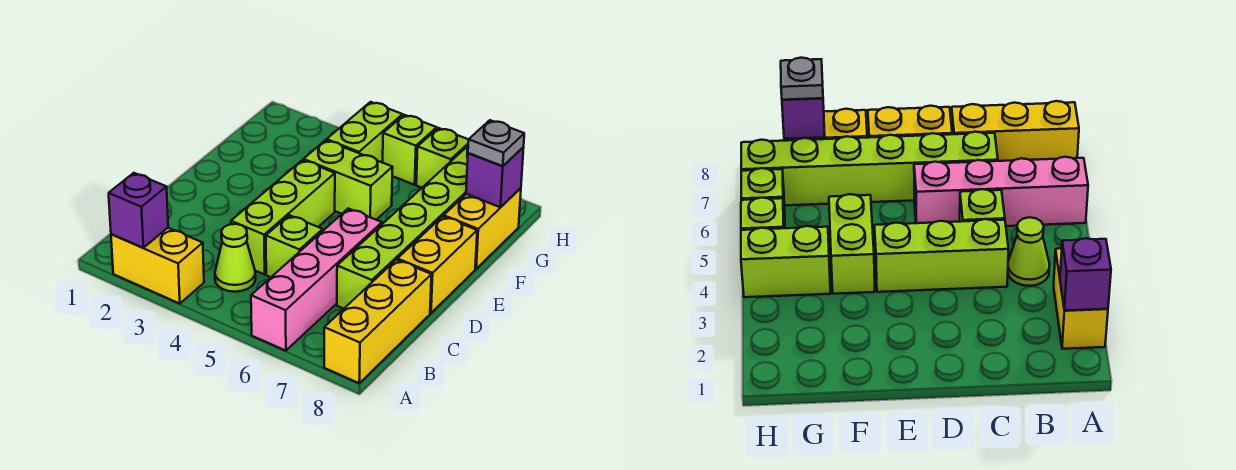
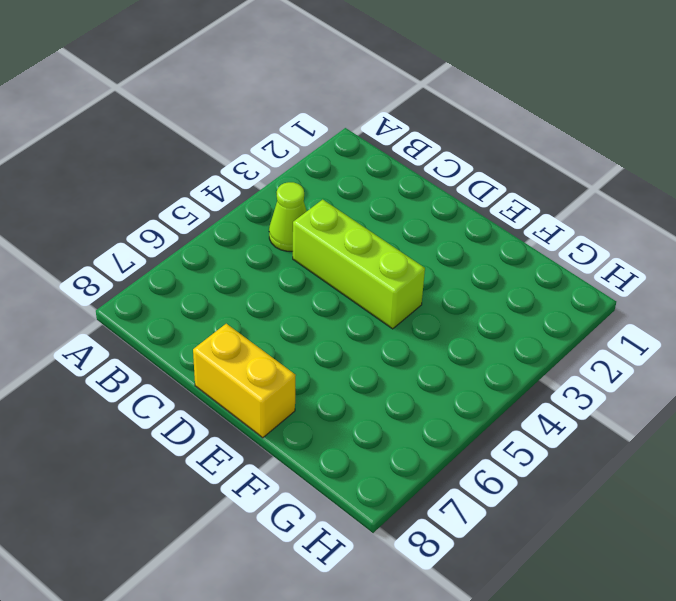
none -> yellow brick A2:A3 level 1
none -> pink brick A6:D6 level 1
none -> yellow brick A8:C8 level 1

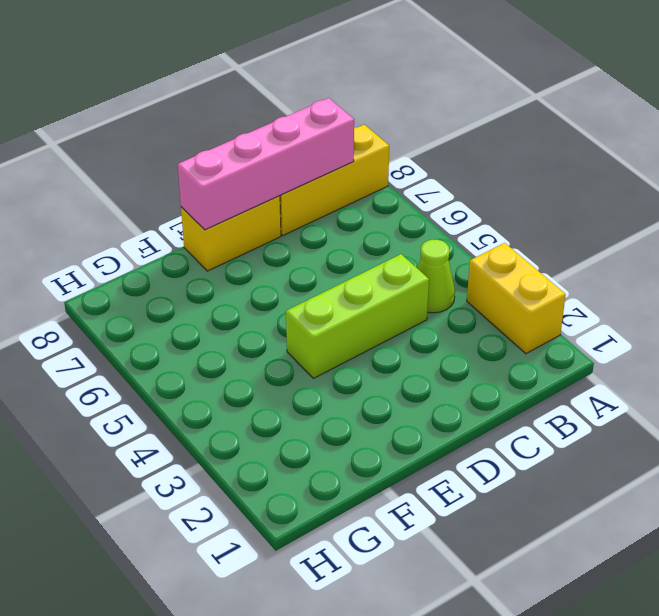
pink brick B8:E8 level 2 -> pink brick A6:D6 level 1
none -> lime brick C5 level 1
none -> lime brick C7:H7 level 1
none -> lime brick F4:F5 level 1

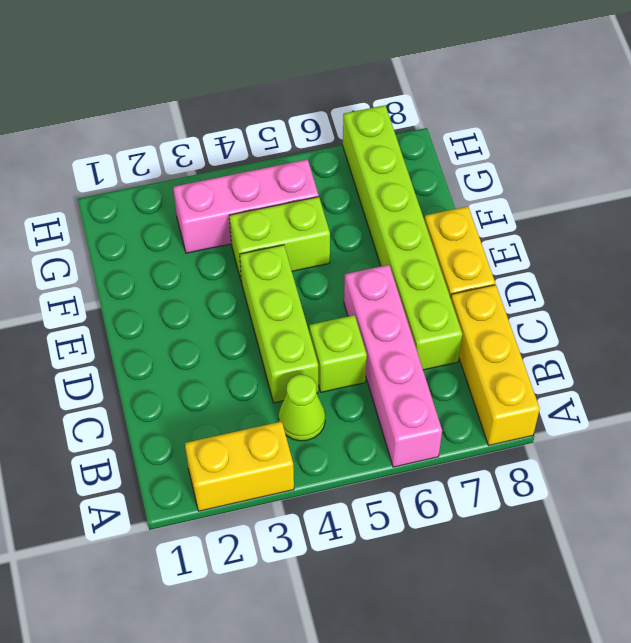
pink brick G3:G5 level 1 -> lime brick G4:H4 level 1
none -> yellow brick F8:G8 level 1
none -> lime brick H5 level 1
none -> lime brick H6 level 1

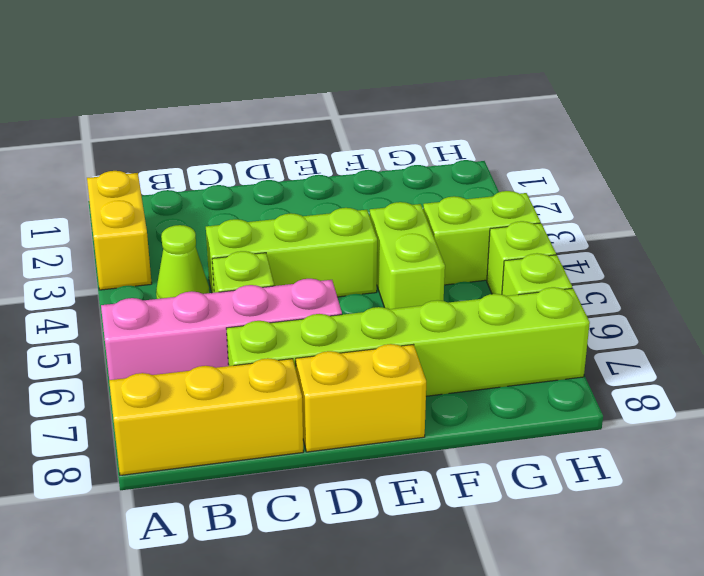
none -> yellow brick F8:G8 level 1
none -> purple brick A2 level 2
none -> purple brick G8 level 2

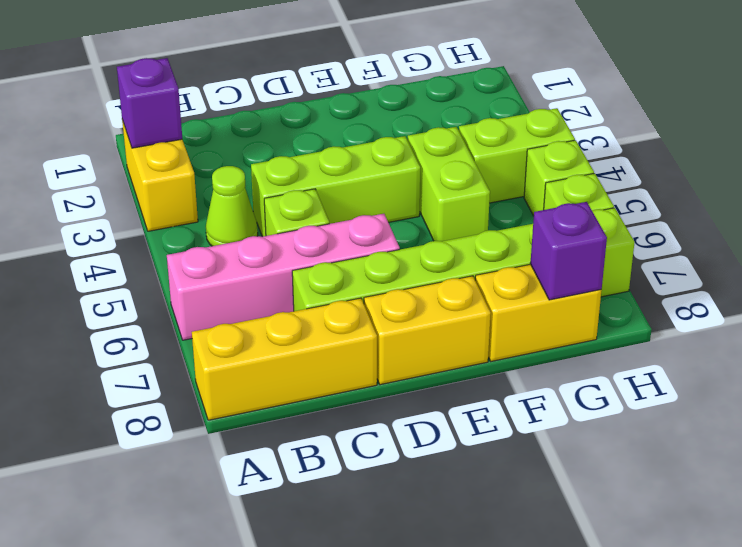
none -> grey plate G8 level 3

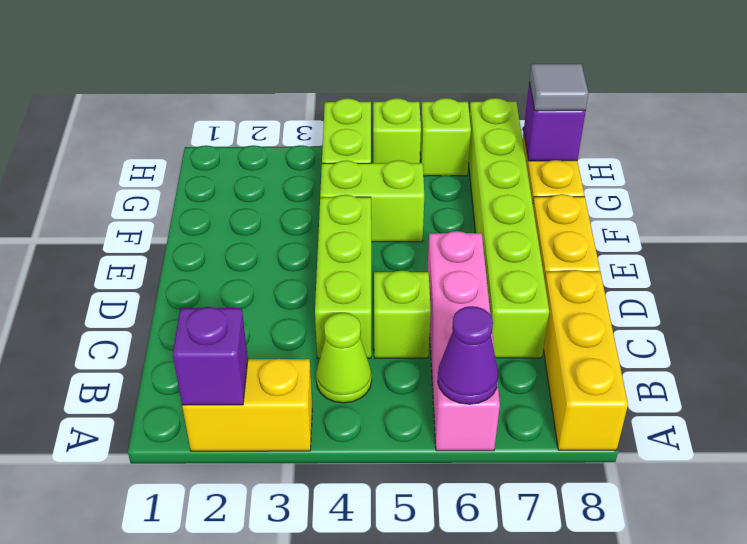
purple cone A6 level 2 -> none
grey tile G8 level 3 -> grey plate G8 level 3

